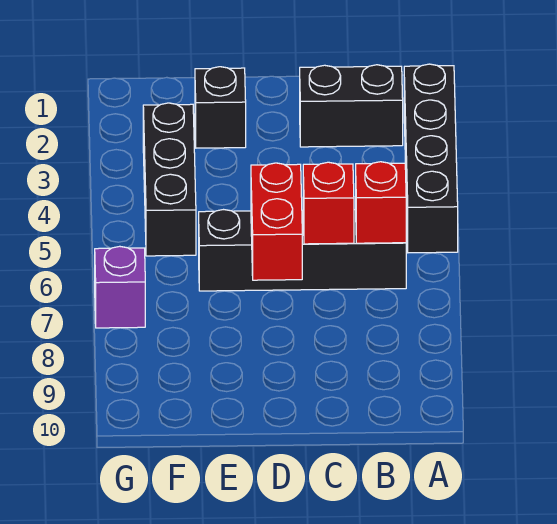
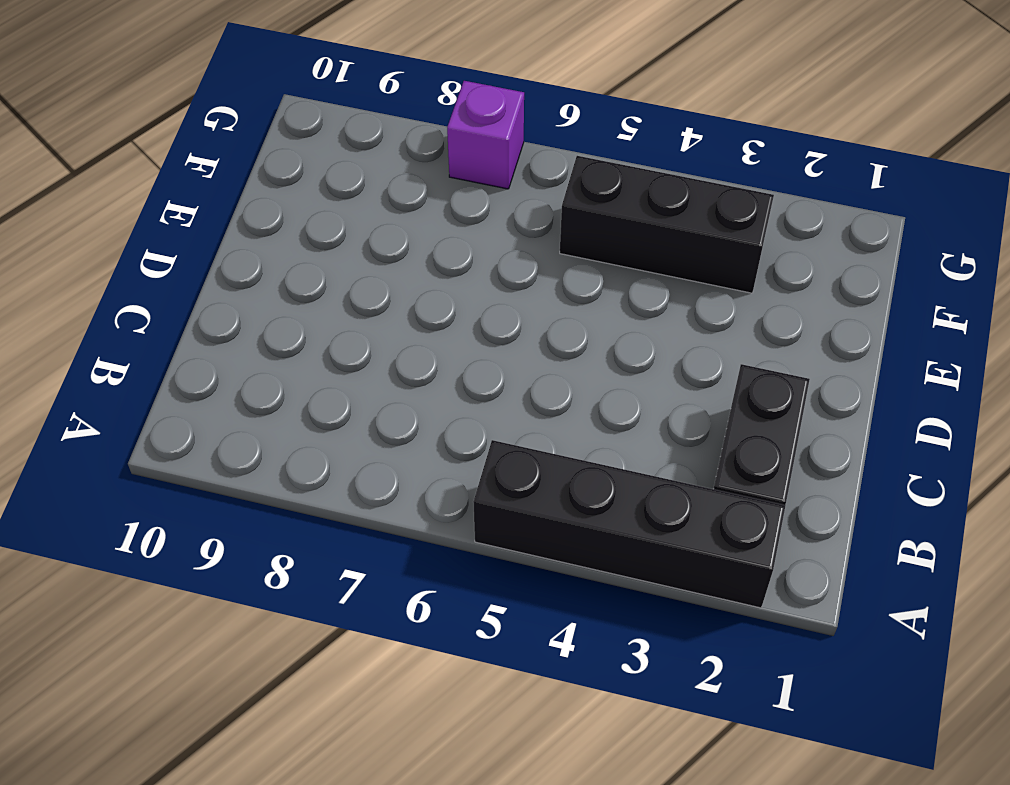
none -> black brick B6:E6 level 1
none -> black brick E2 level 1

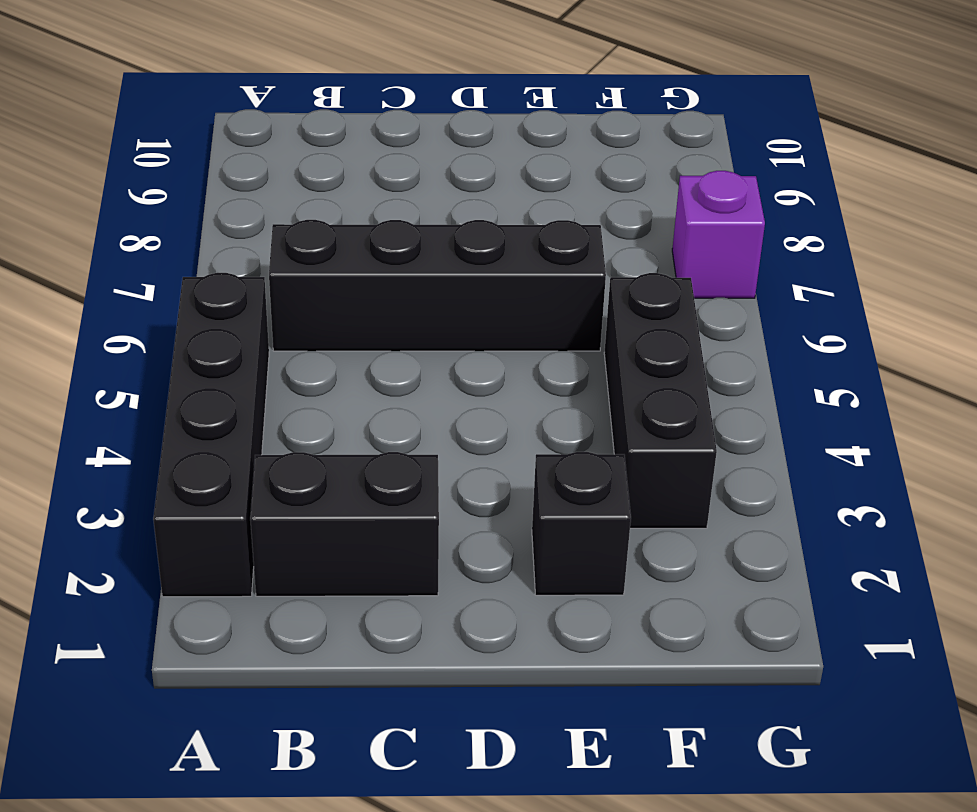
none -> red brick B6 level 2
none -> red brick C6 level 2

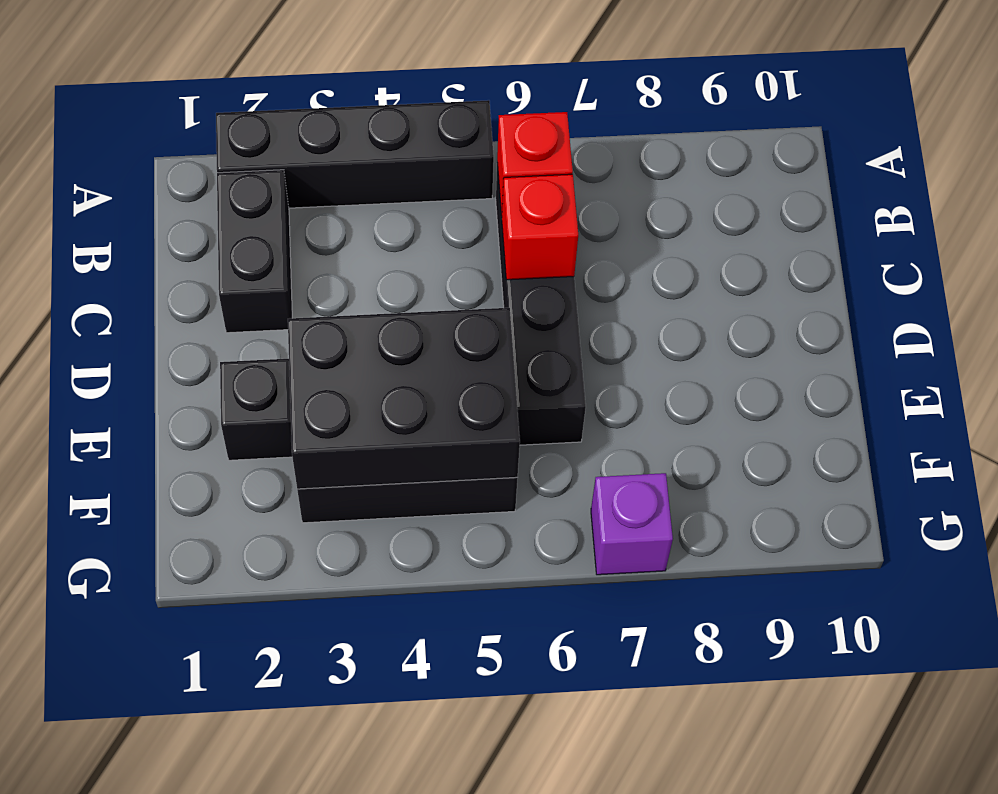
black brick E3:F5 level 2 -> none
none -> red brick D6:D7 level 2

